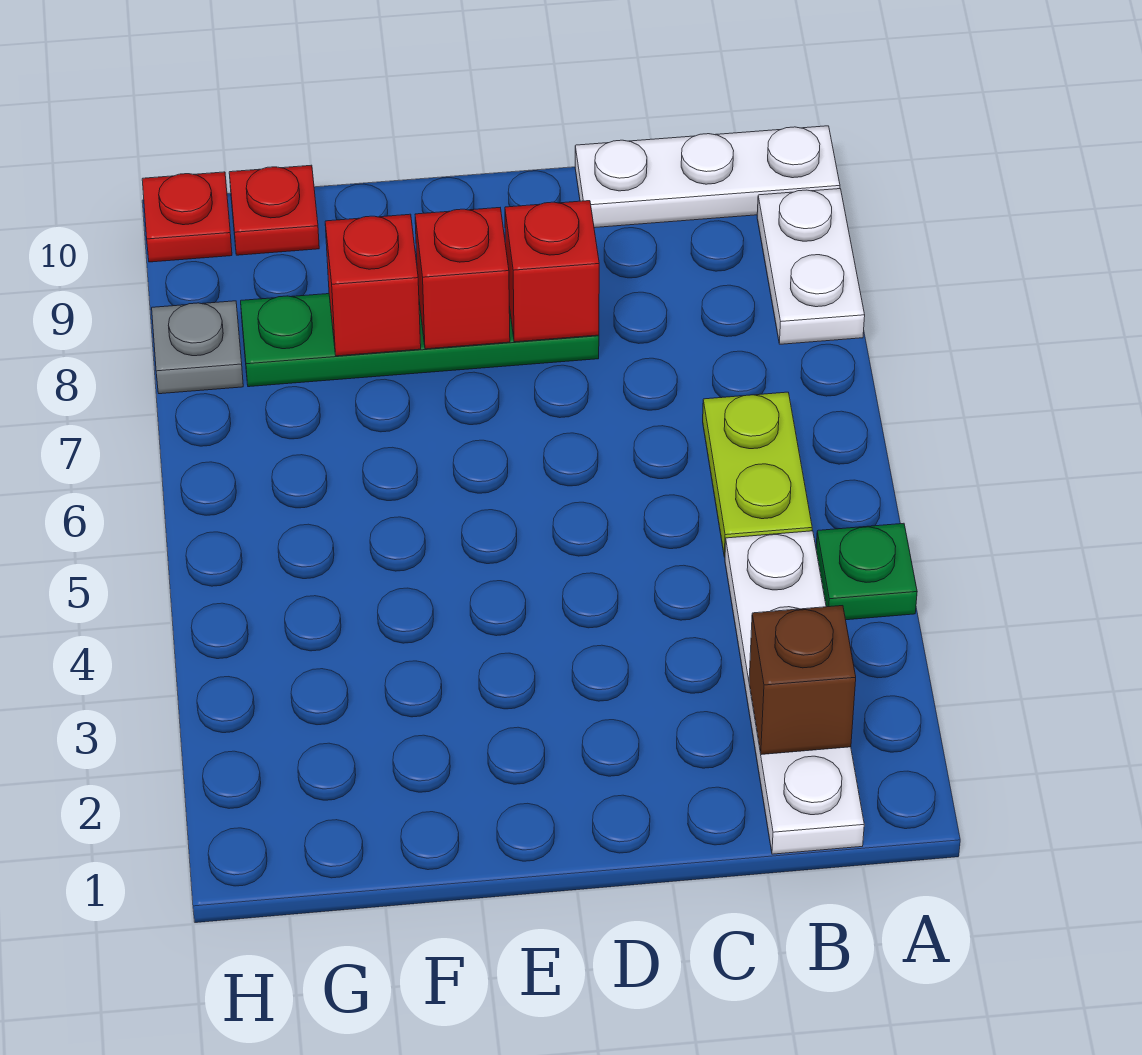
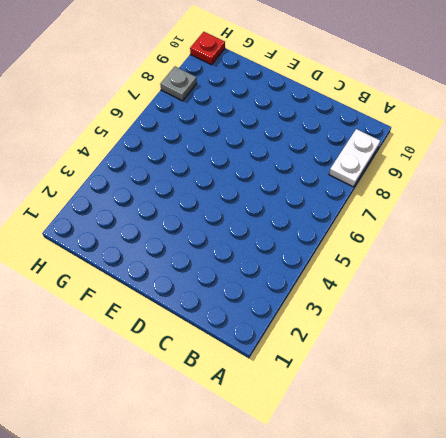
none -> green plate A4 level 1
none -> white plate A10:C10 level 1
none -> white plate B1:B4 level 1

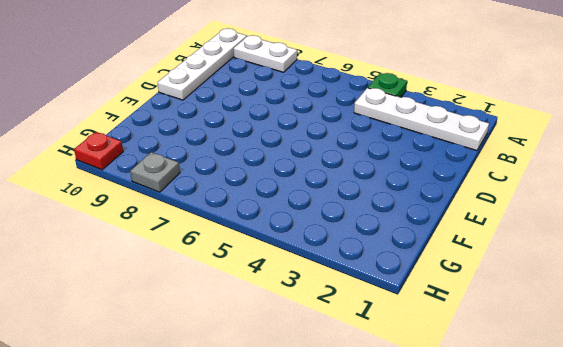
white plate A10:D10 level 1 -> white plate A10:C10 level 1
none -> lime plate B5:B6 level 1
none -> green plate D8:G8 level 1
none -> red plate G10 level 1

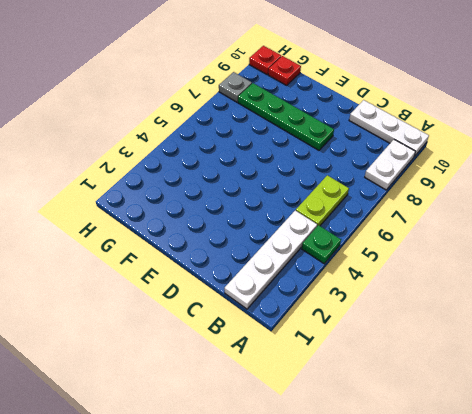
none -> brown brick B2 level 2
none -> red brick D8 level 2
none -> red brick E8 level 2

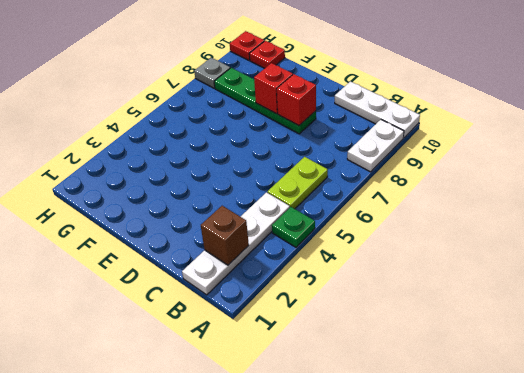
none -> red brick F8 level 2

